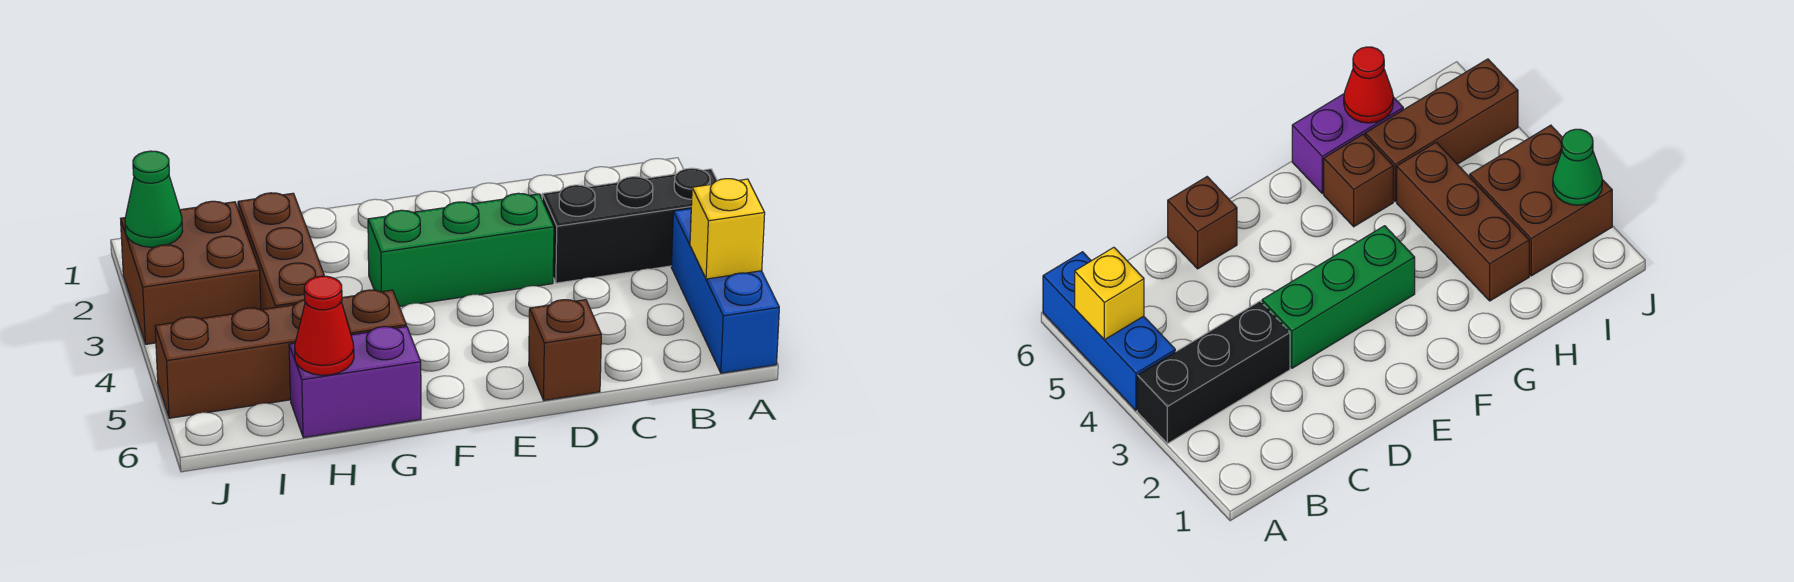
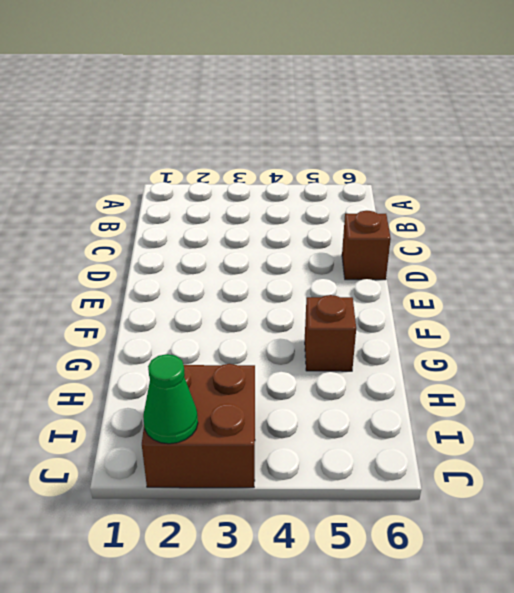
none -> black brick A3:C3 level 1
none -> blue brick A4:A6 level 1
none -> green brick D3:F3 level 1

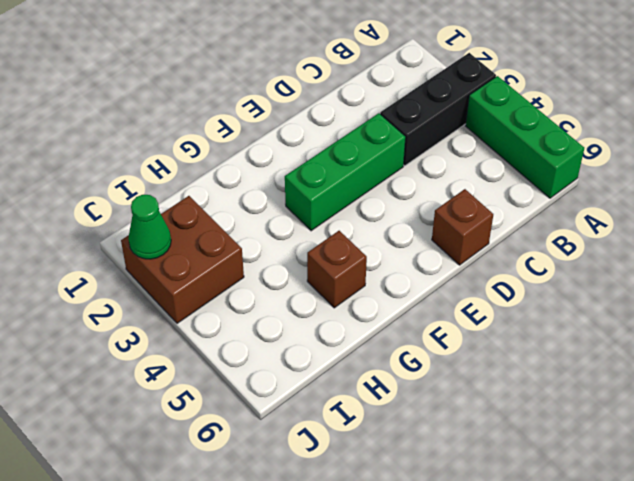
green brick A4:A6 level 1 -> blue brick A4:A6 level 1
none -> purple brick G6:H6 level 1
none -> brown brick H2:H4 level 1
none -> brown brick H5:J5 level 1

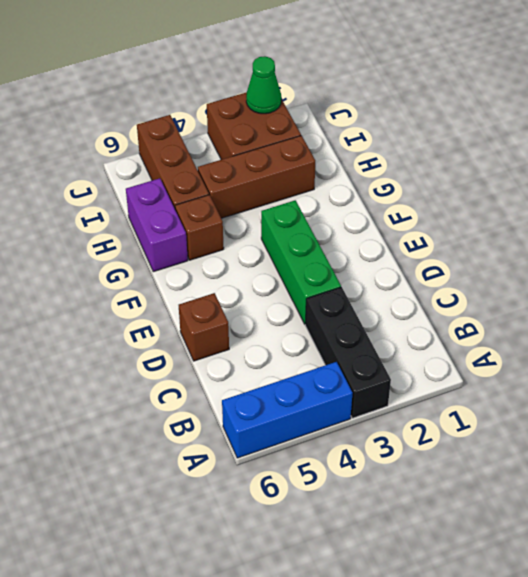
none -> yellow brick A5 level 2
none -> red cone H6 level 2

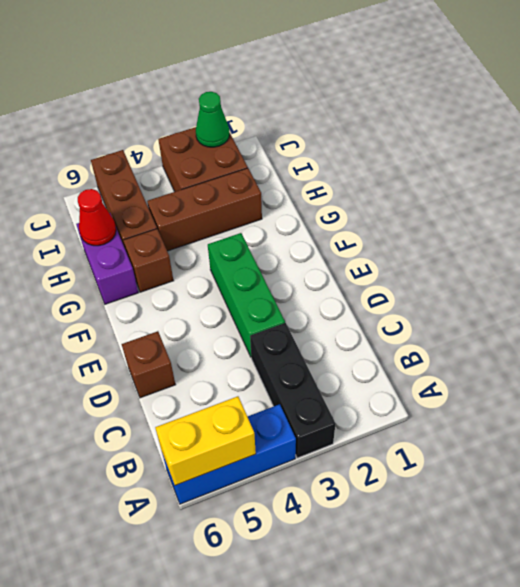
yellow brick A5:A6 level 2 -> yellow brick A5 level 2

